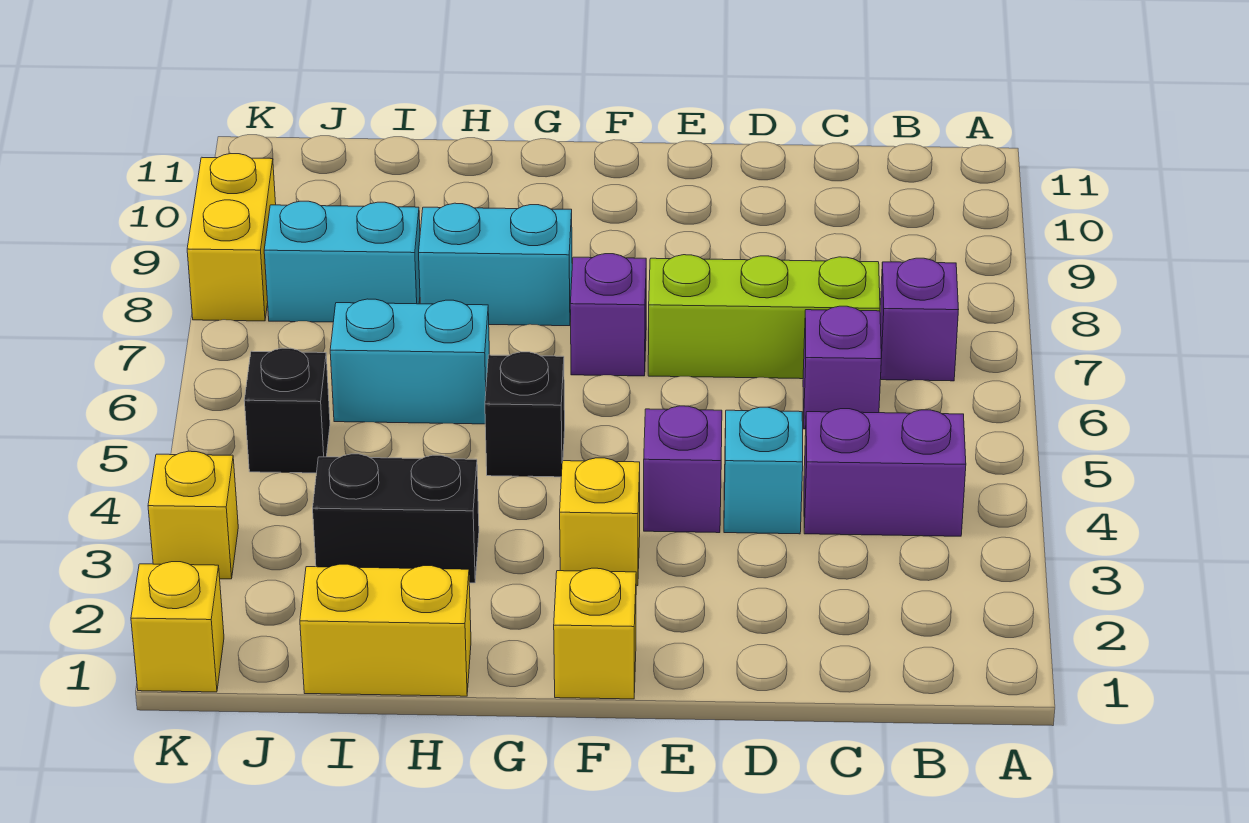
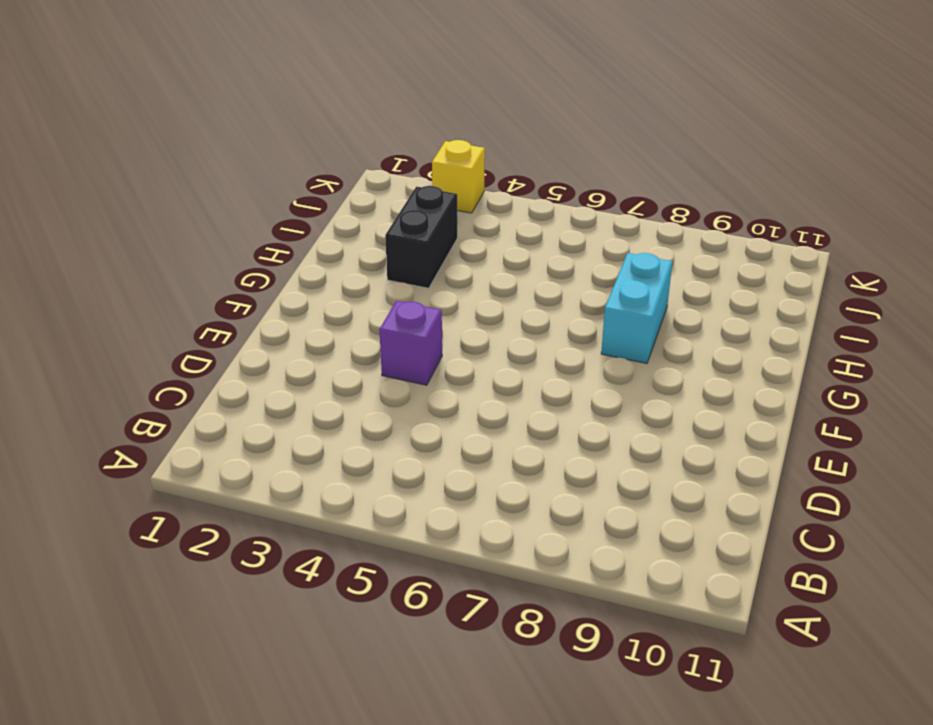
none -> purple brick B4:C4 level 1
none -> purple brick B7 level 1
none -> purple brick C6 level 1

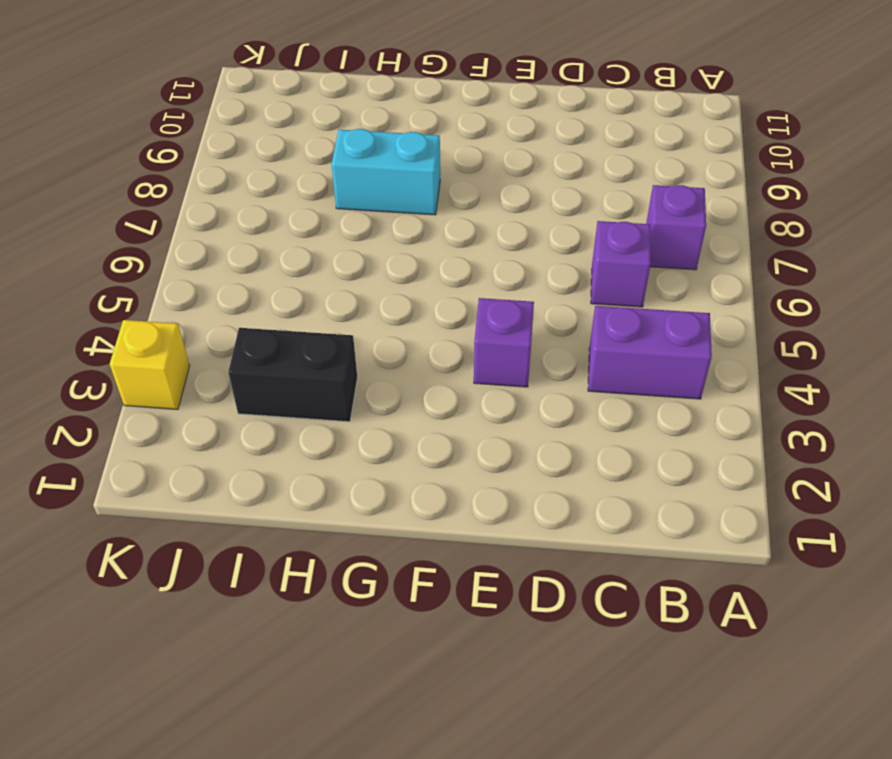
none -> lime brick C7:E7 level 1
none -> cyan brick D4 level 1
none -> yellow brick F1 level 1

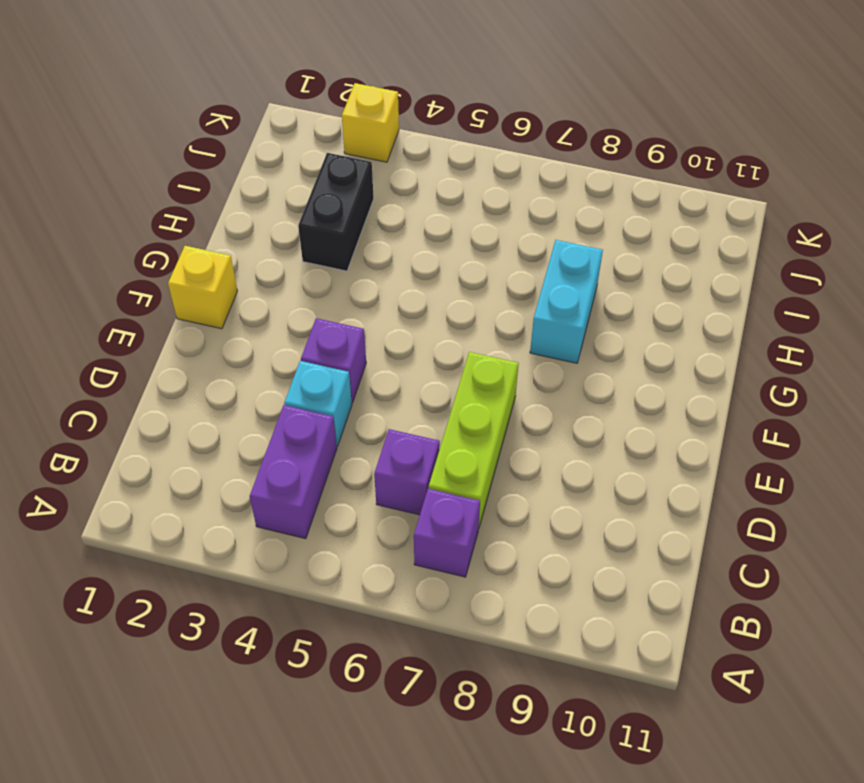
none -> yellow brick F3 level 1
none -> purple brick F7 level 1
none -> black brick G5 level 1

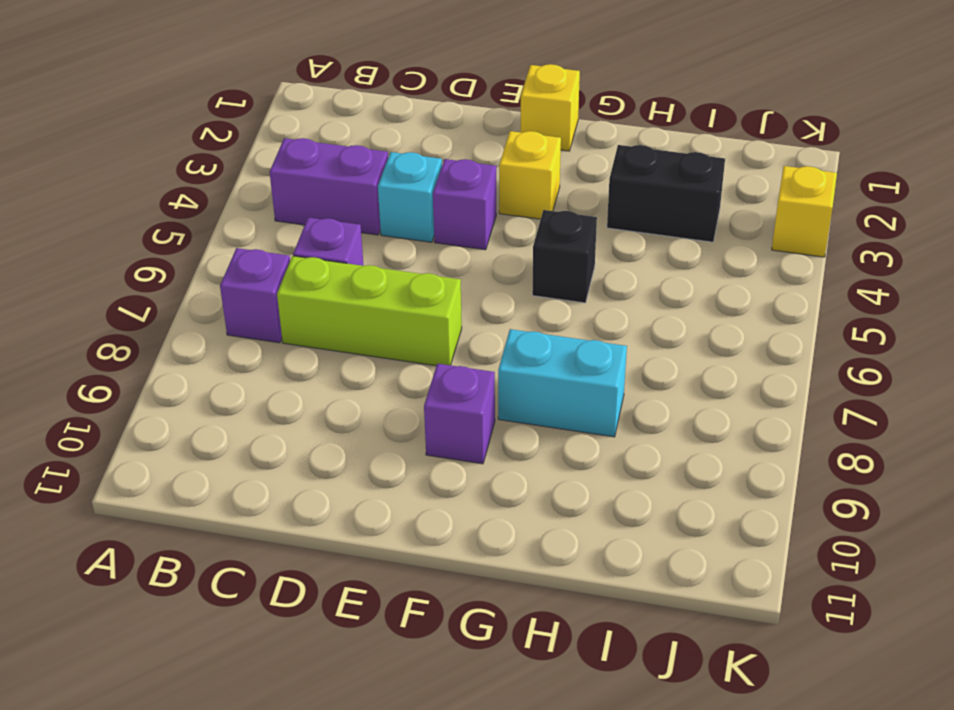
purple brick F9 level 1 -> purple brick F7 level 1
none -> yellow brick H1:I1 level 1
none -> cyan brick H6:I6 level 1
none -> cyan brick I8:J8 level 1

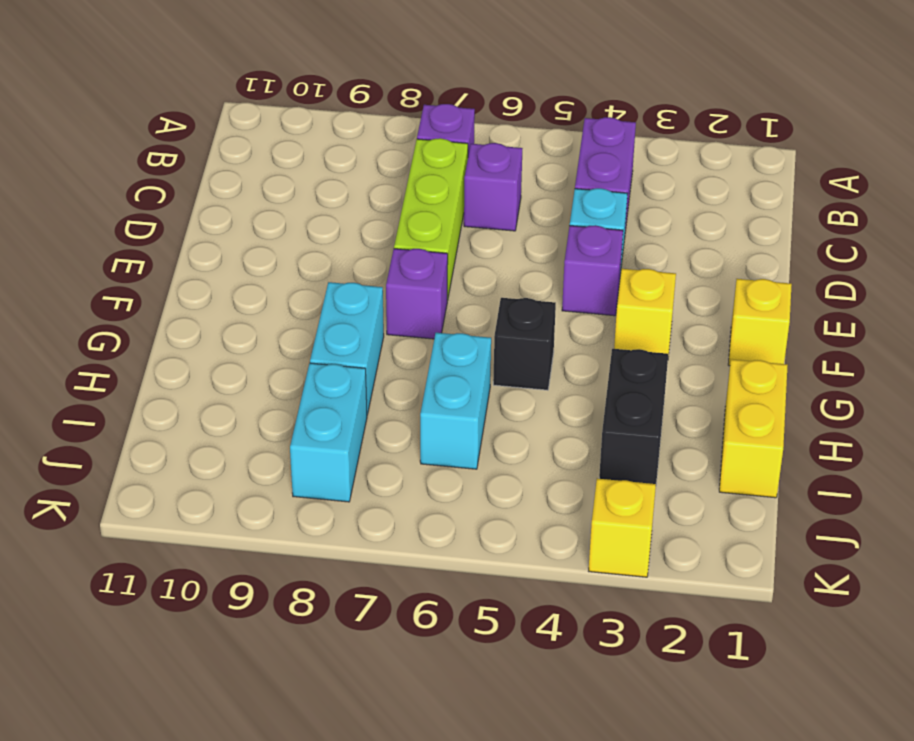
none -> black brick J5 level 1
none -> yellow brick K1 level 1
none -> yellow brick K8:K9 level 1

